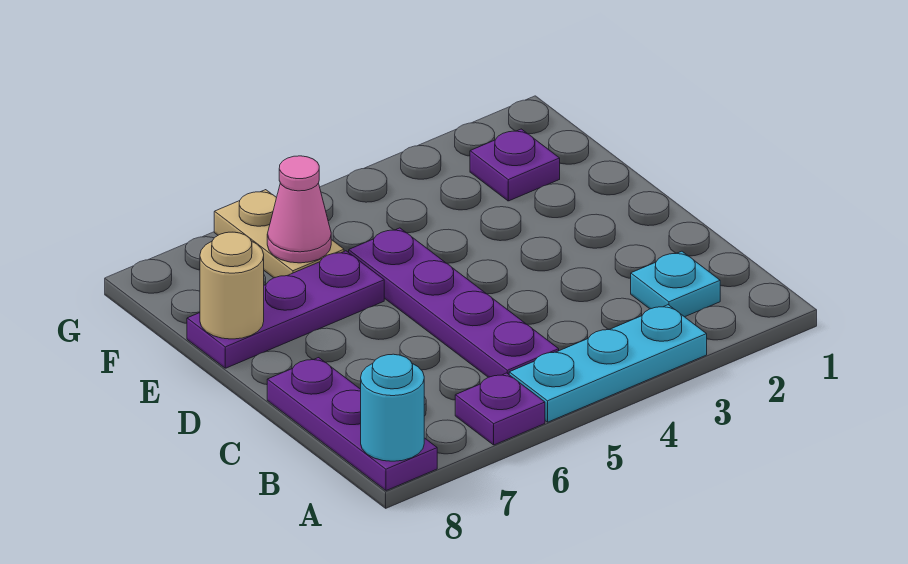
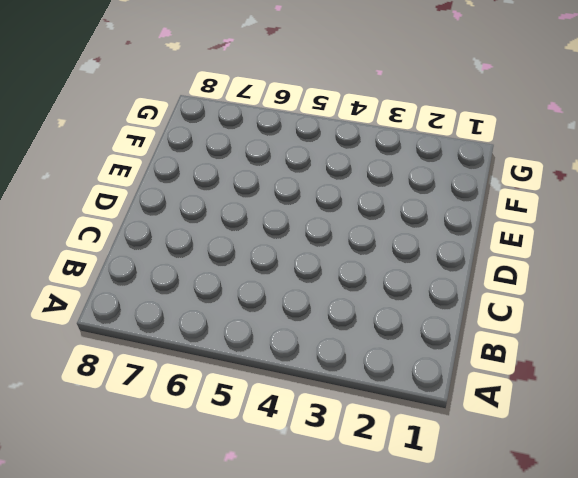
none -> cyan plate A3:A5 level 1
none -> purple plate A6 level 1

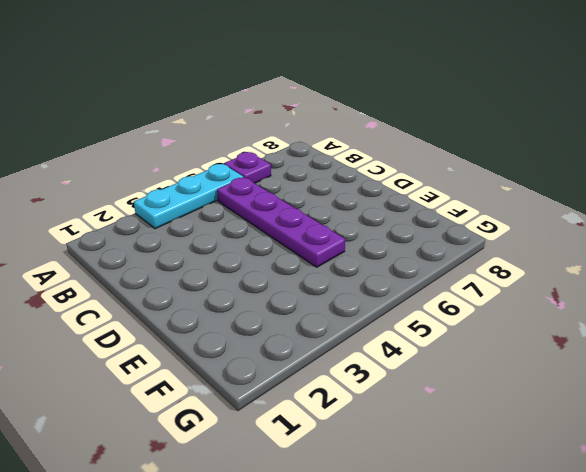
none -> purple plate A8:C8 level 1
none -> cyan plate B2 level 1

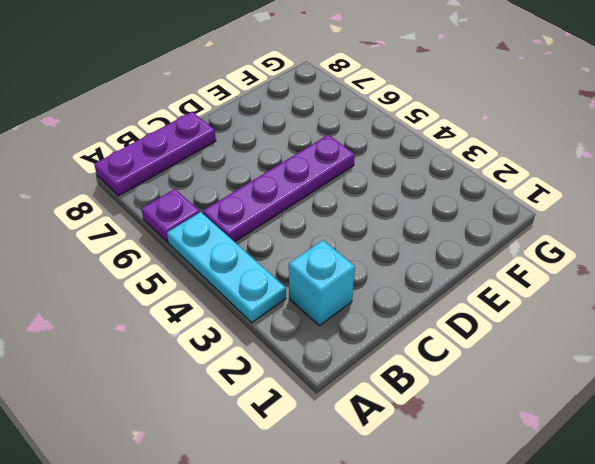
cyan brick B2 level 1 -> cyan plate B2 level 1
none -> purple plate E6:E8 level 1
none -> purple plate F2 level 1

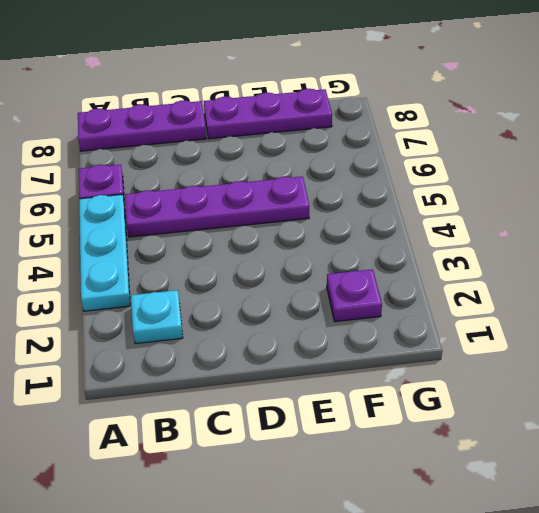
purple plate D8:F8 level 1 -> purple plate E6:E8 level 1
none -> tan plate F6:G6 level 1
none -> cyan round brick A8 level 2

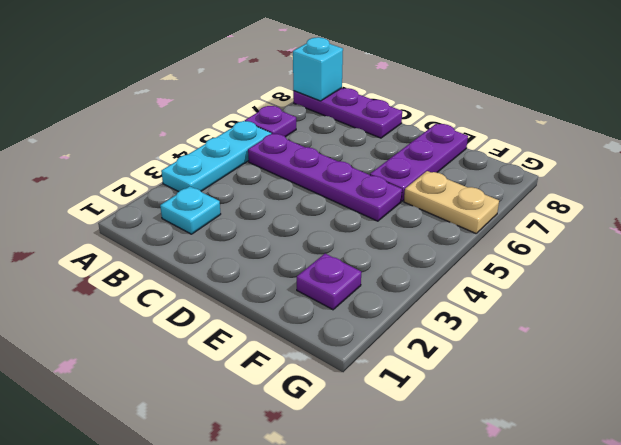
cyan brick A8 level 2 -> cyan round brick A8 level 2
none -> tan round brick E8 level 2
none -> pink cone F6 level 2

